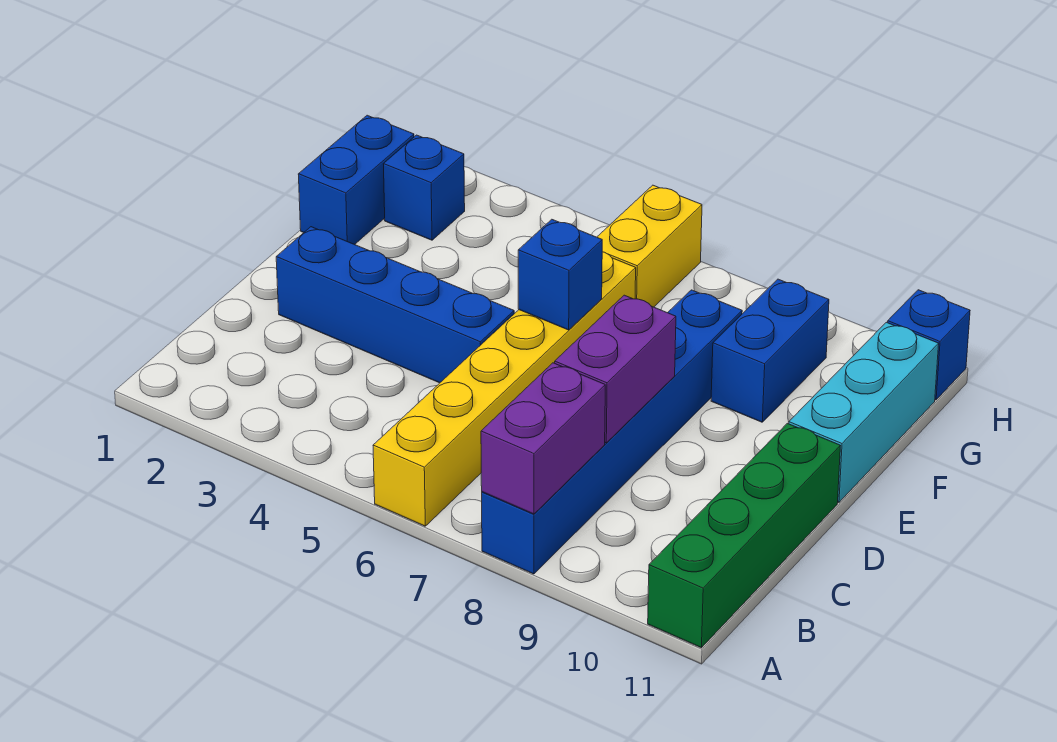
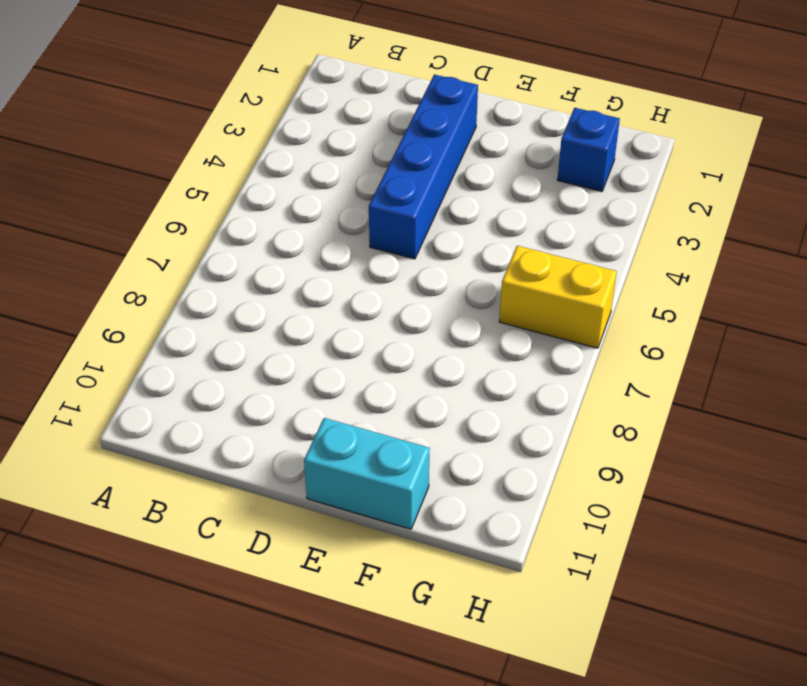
cyan brick E11:F11 level 1 -> cyan brick E11:G11 level 1
none -> yellow brick A6:F6 level 1
none -> blue brick A8:F8 level 1
none -> green brick A11:D11 level 1

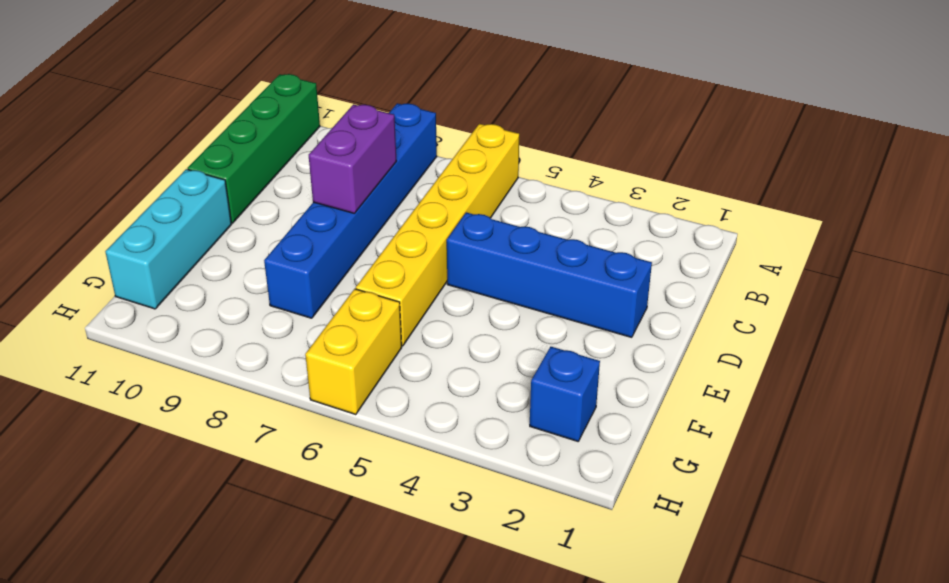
none -> blue brick F1:G1 level 1
none -> blue brick F9:G9 level 1
none -> blue brick H11 level 1

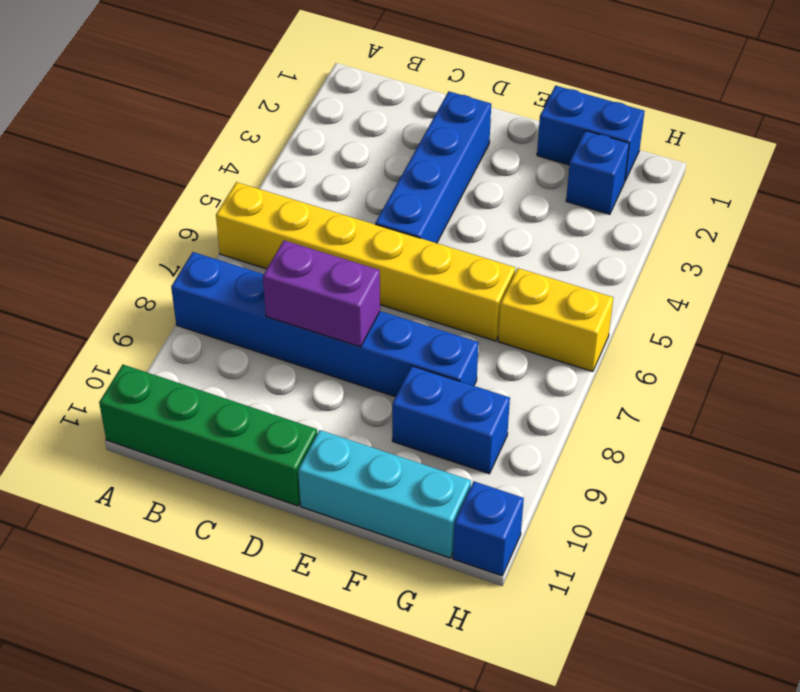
none -> purple brick A8:B8 level 2
none -> blue brick E6 level 2

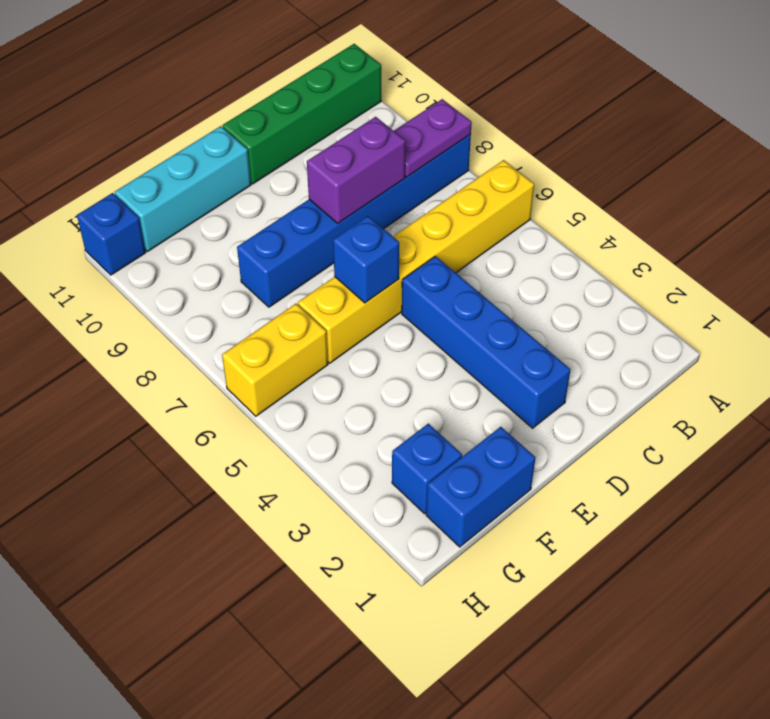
purple plate A8:B8 level 2 -> purple brick A8:B8 level 2
none -> blue brick F9:G9 level 1

